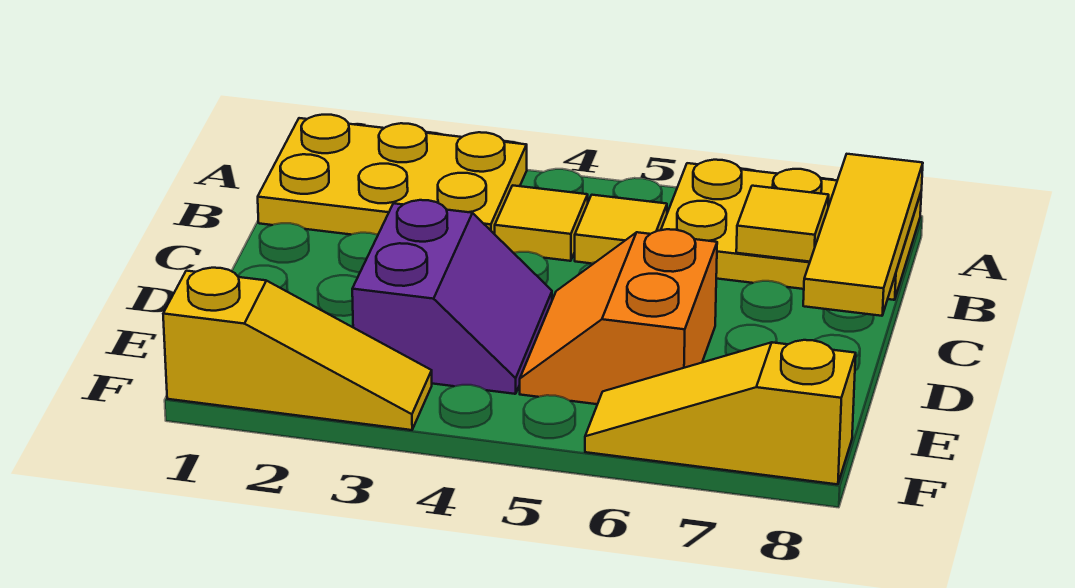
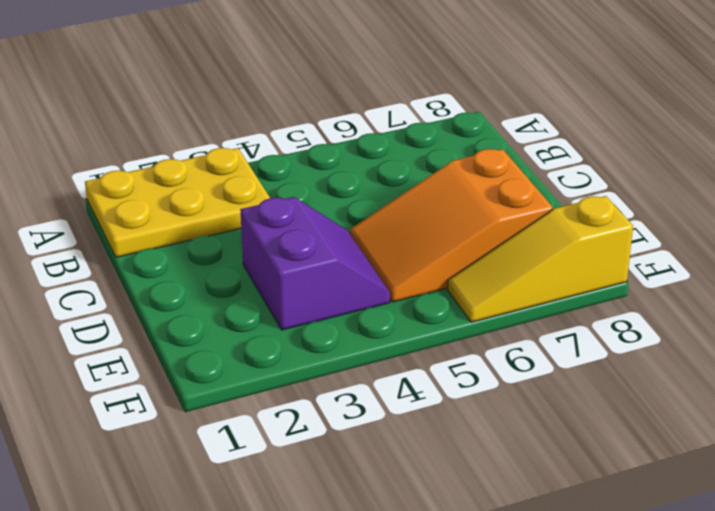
orange slope D5:E7 level 1 top 7 -> orange slope D5:E6 level 1 top 6
none -> yellow plate A6:B8 level 1
none -> yellow tile B4 level 1

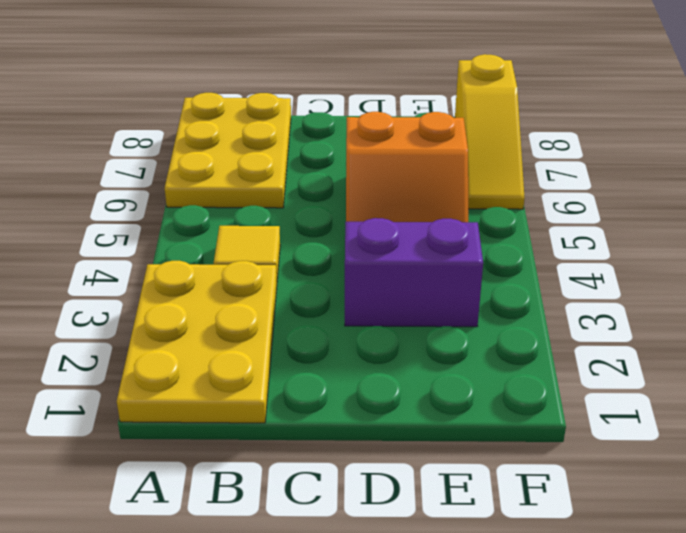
none -> yellow tile B5 level 1
none -> yellow slope F1:F3 level 1 top 1

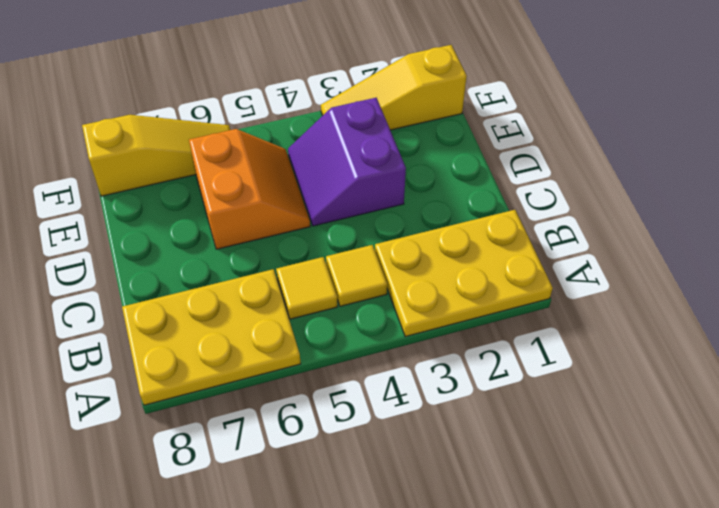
none -> yellow tile A8:C8 level 2
none -> yellow tile B7 level 2

